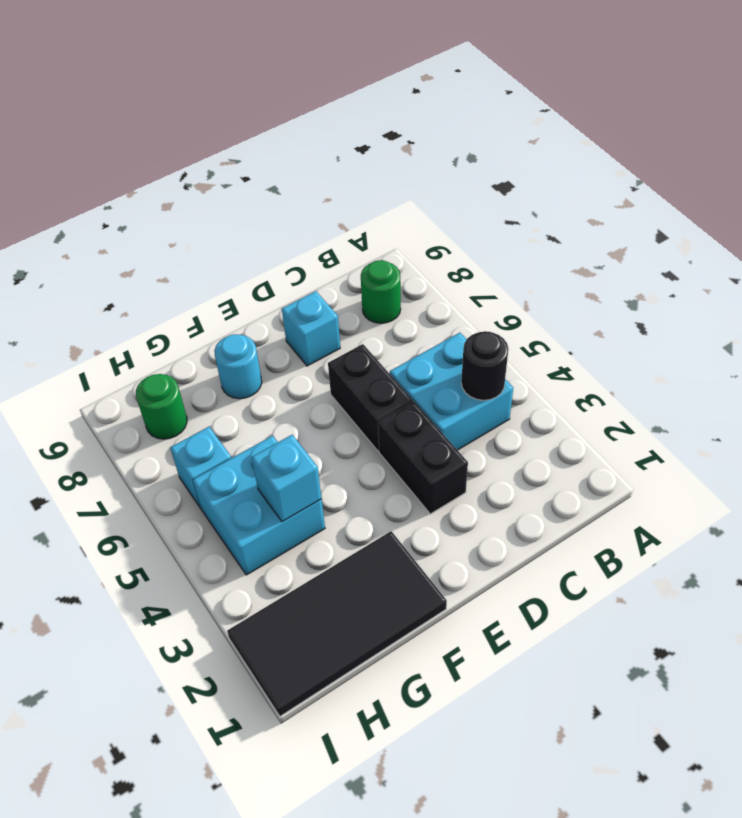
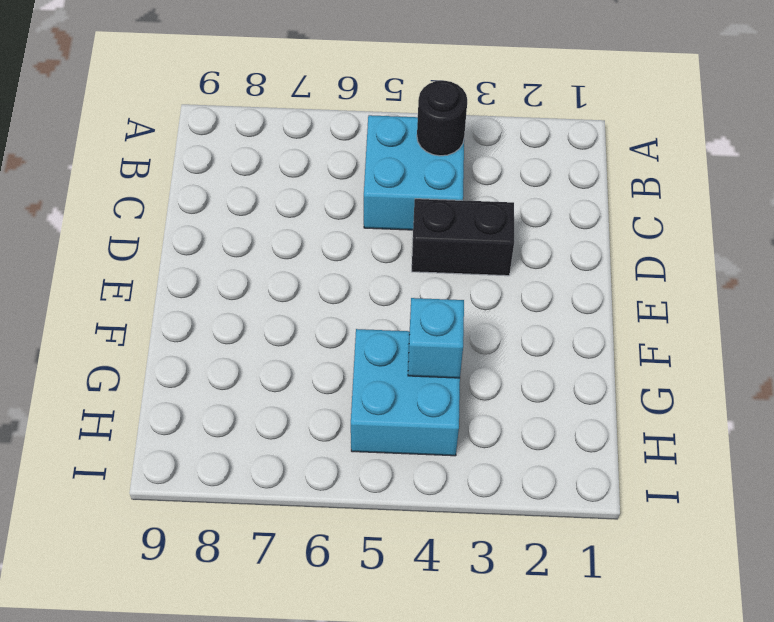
none -> green round brick B8 level 1
none -> black brick D5:D6 level 1
none -> cyan brick D8 level 1

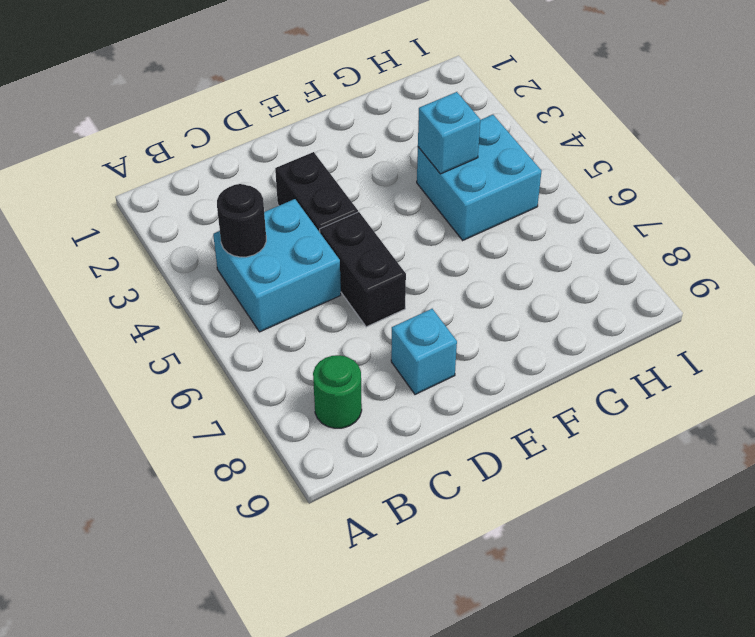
none -> black tile F1:I2 level 1
none -> cyan round brick F8 level 1
none -> cyan brick H6 level 1

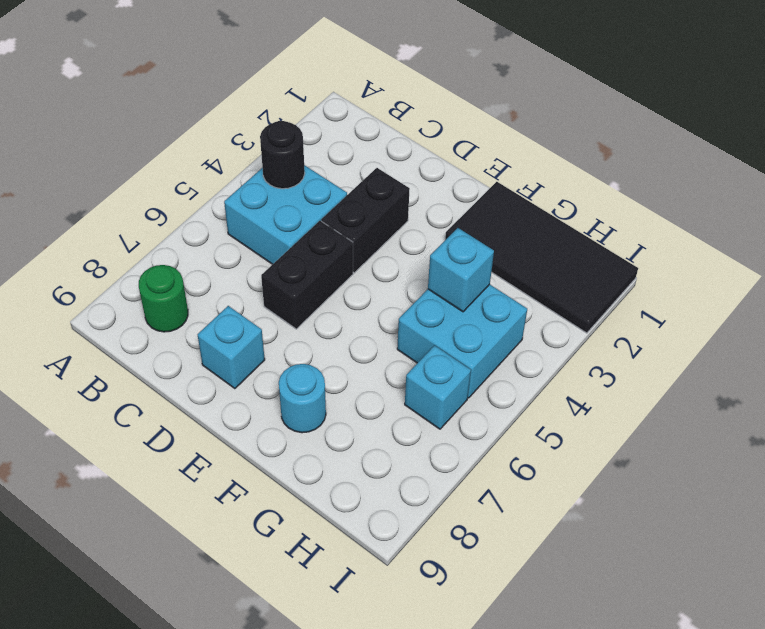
none -> green round brick H8 level 1

